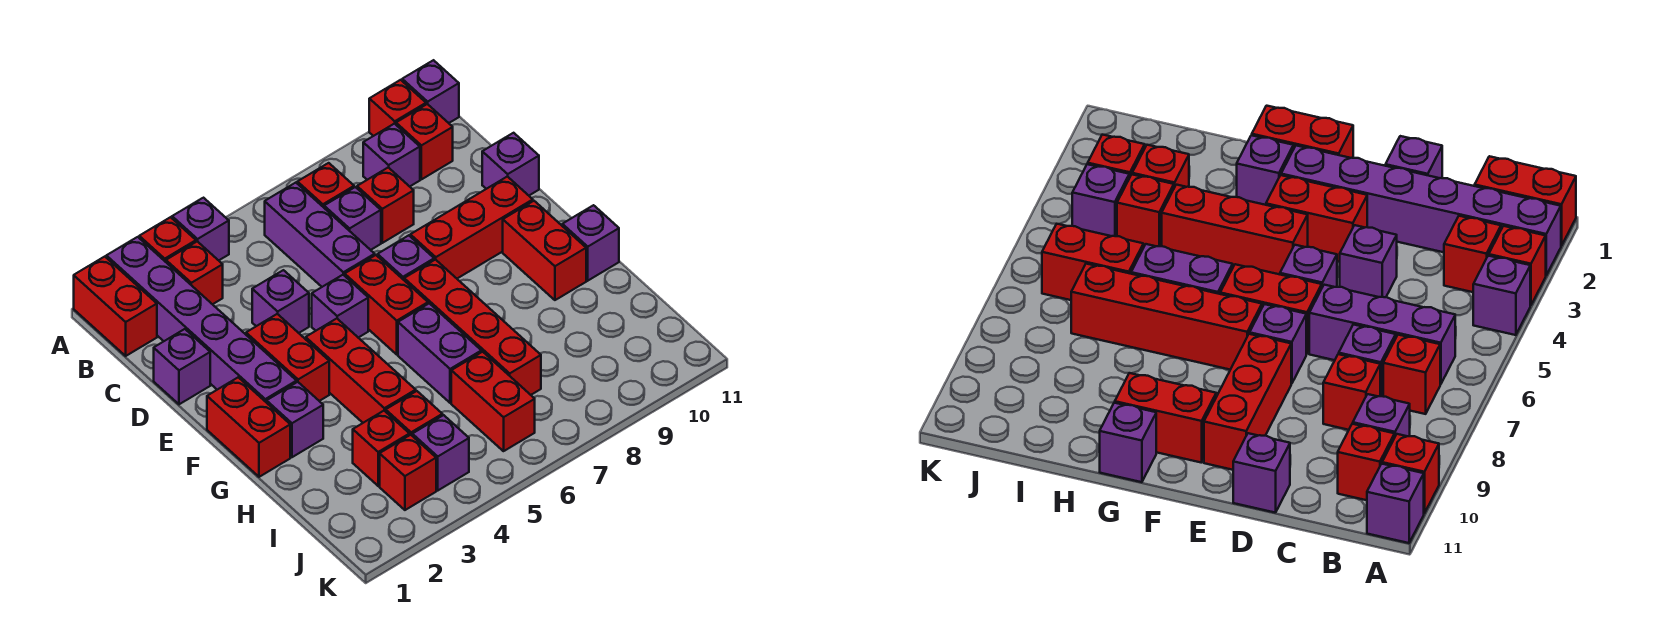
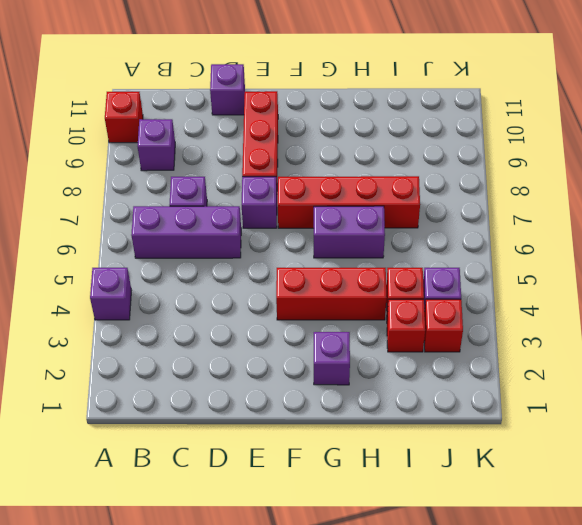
none -> red brick A1:B1 level 1
none -> purple brick A2:F2 level 1
none -> red brick A3 level 1
none -> purple brick A11 level 1

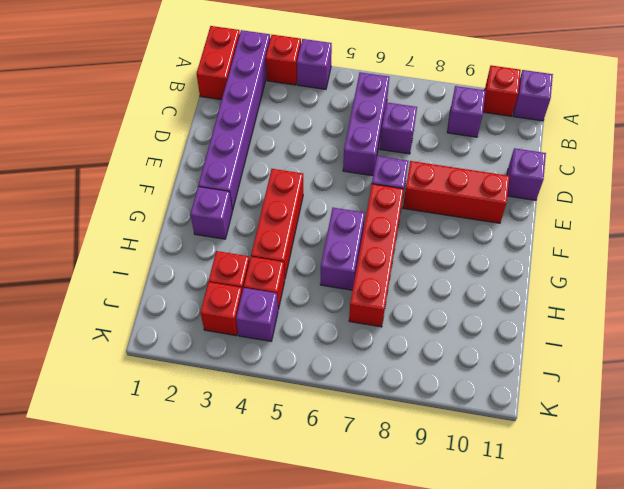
none -> red brick B3 level 1
none -> red brick B7 level 1
none -> red brick B10 level 1
none -> red brick C8 level 1

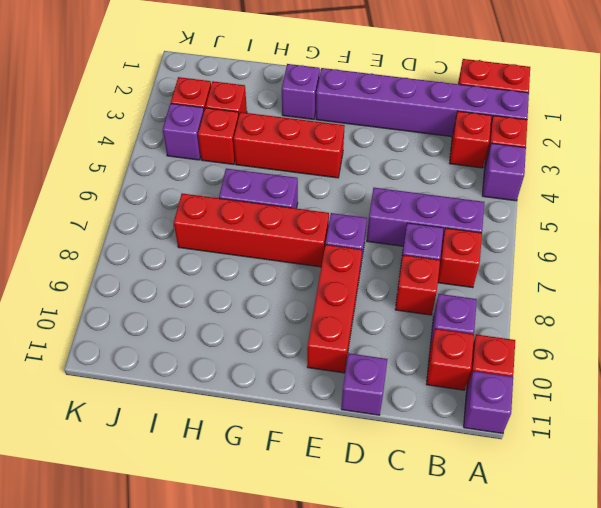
none -> purple brick D1 level 1
none -> purple brick D4 level 1
none -> red brick E3:F3 level 1
none -> purple brick E5 level 1

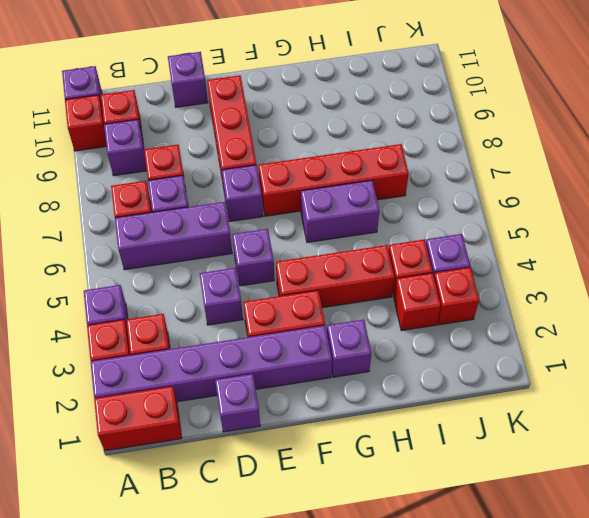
none -> red brick E6:F6 level 1
none -> red brick F1:G1 level 1
none -> red brick F10:G10 level 1
none -> purple brick G11 level 1

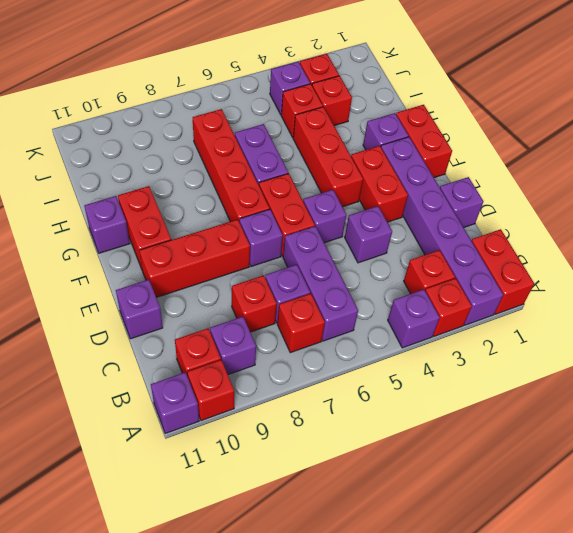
none -> red brick I6:J6 level 1

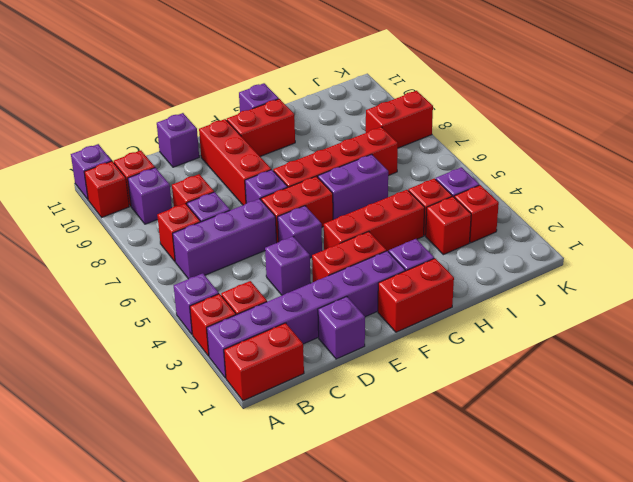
red brick J8:K8 level 1 -> red brick I6:J6 level 1

